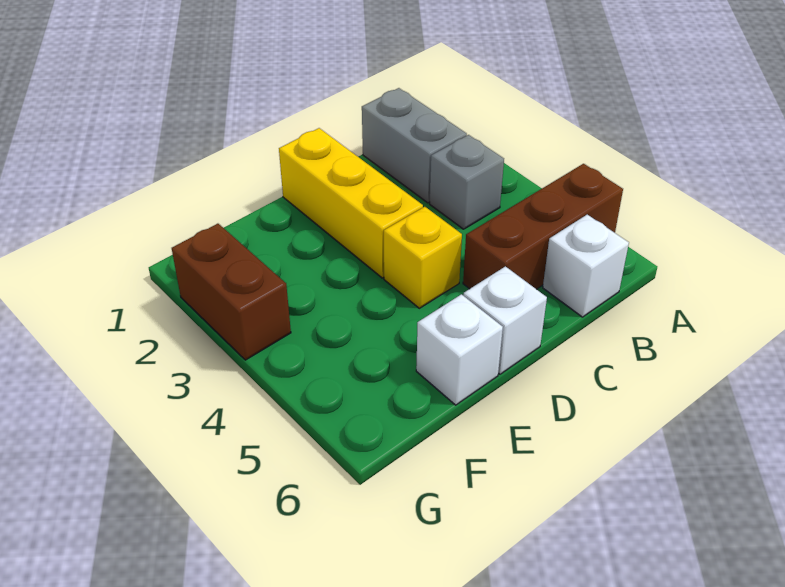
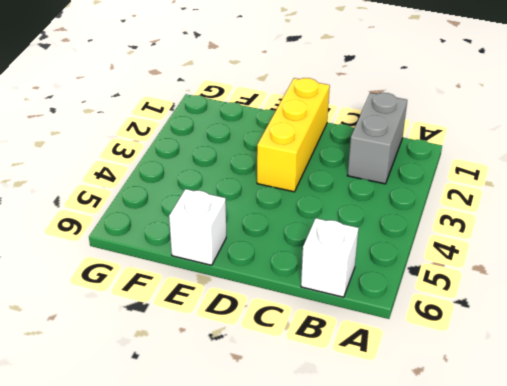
none -> brown brick A5:C5 level 1
none -> grey brick B3 level 1

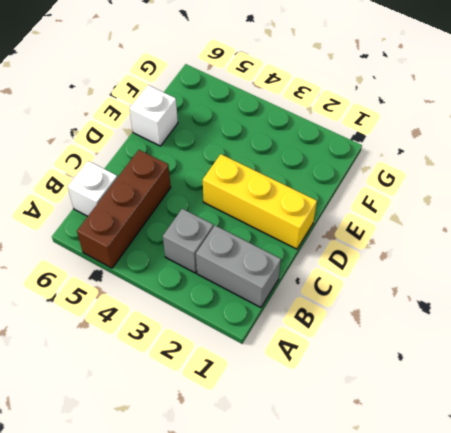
none -> yellow brick D4 level 1
none -> white brick D6 level 1

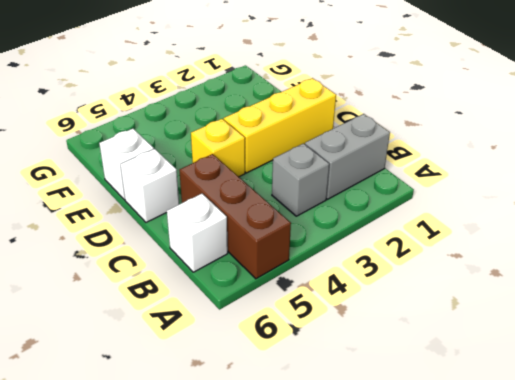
none -> brown brick G2:G3 level 1

